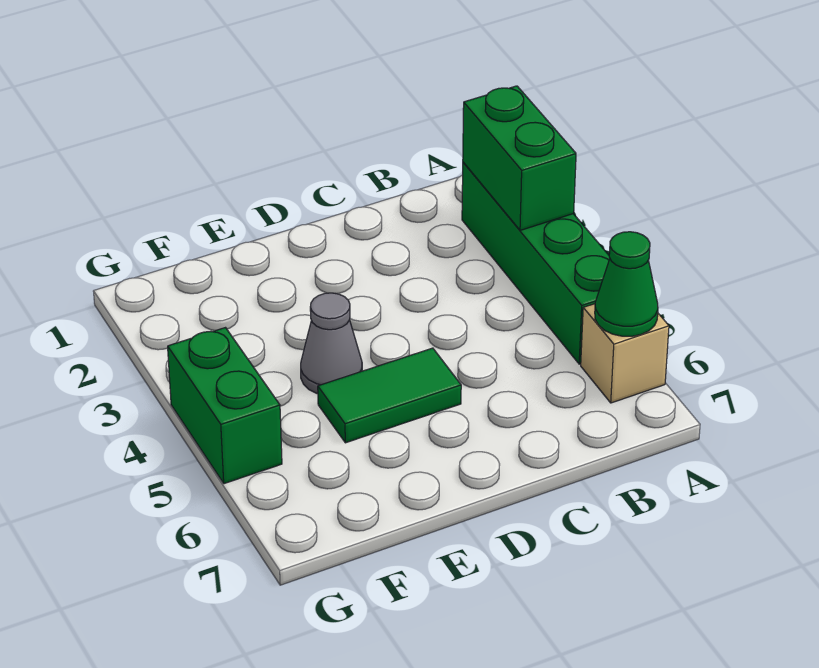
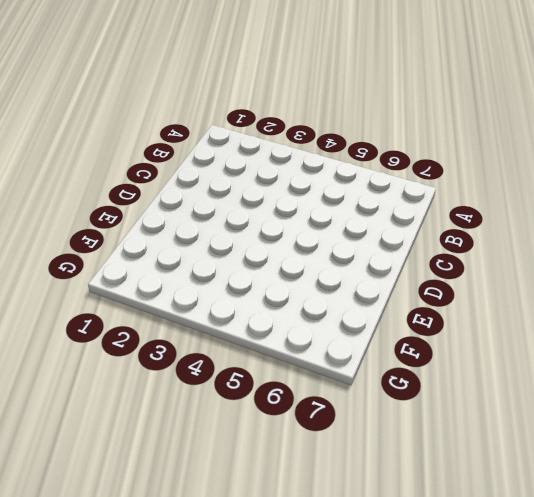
none -> green brick A2:A5 level 1
none -> tan brick A6 level 1

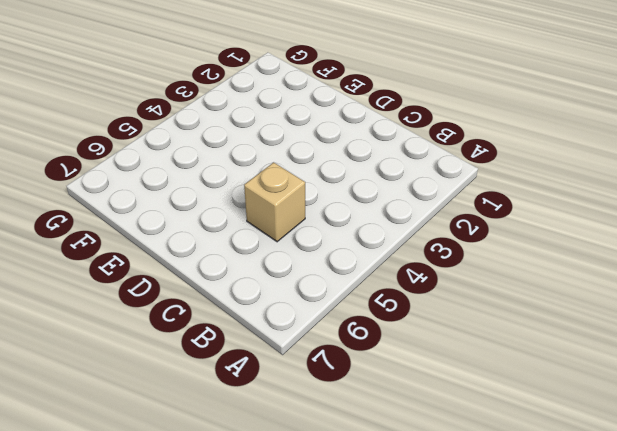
tan brick C5 level 1 -> tan brick A6 level 1
none -> green brick A2:A5 level 1
none -> green tile D5:E5 level 1

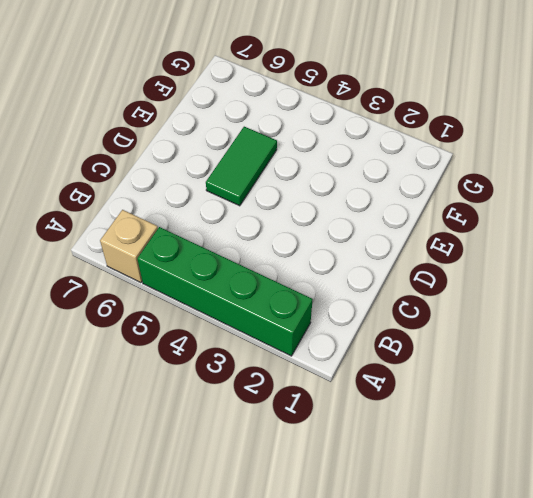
none -> grey cone E4 level 1
none -> green brick G4:G5 level 1

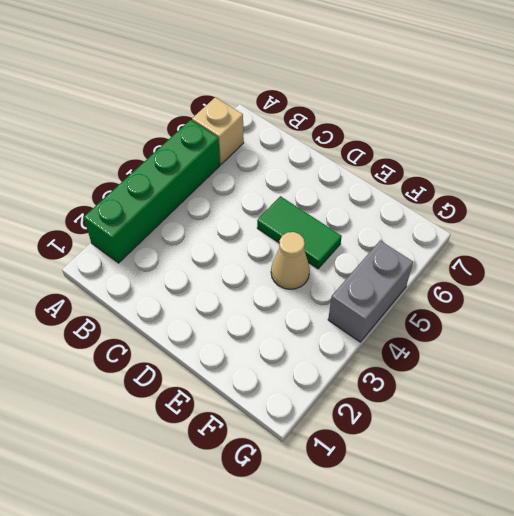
tan cone E4 level 1 -> grey cone E4 level 1
grey brick G4:G5 level 1 -> green brick G4:G5 level 1
none -> green brick A2:A3 level 2
none -> green cone A6 level 2

